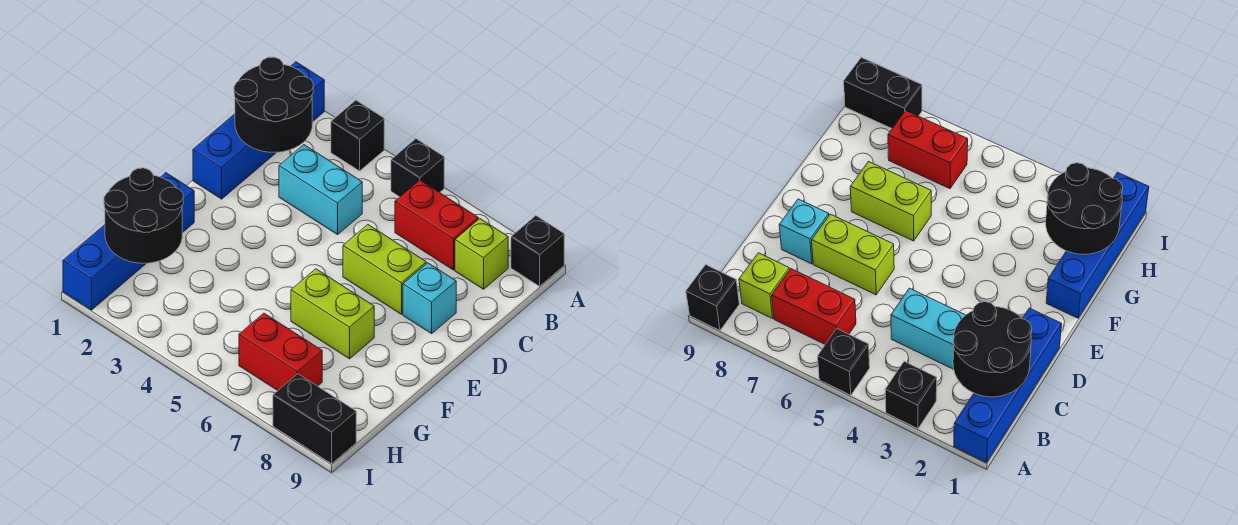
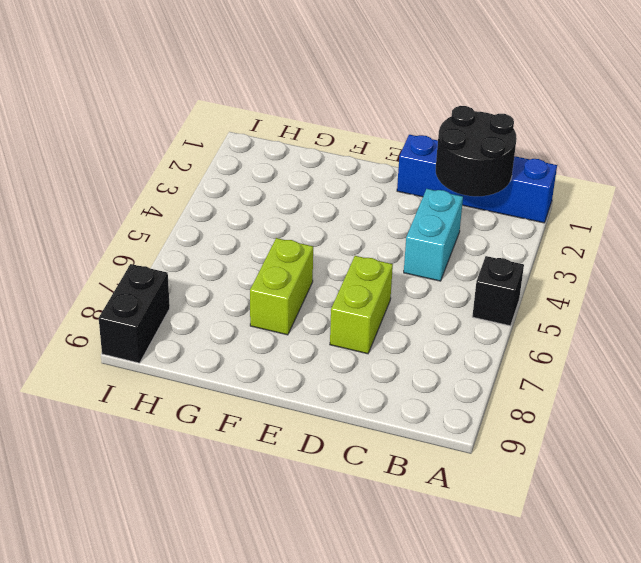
none -> black brick A3 level 1
none -> black brick A9 level 1
none -> red brick B6:B7 level 1

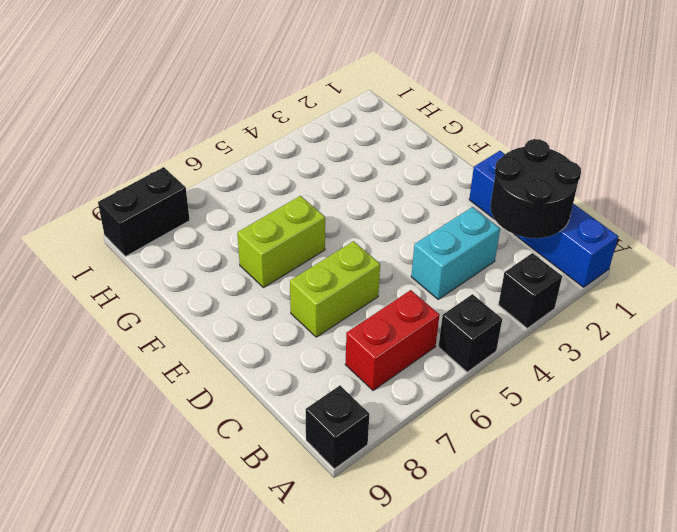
none -> lime brick B8 level 1
none -> cyan brick D8 level 1
none -> blue brick F1:I1 level 1

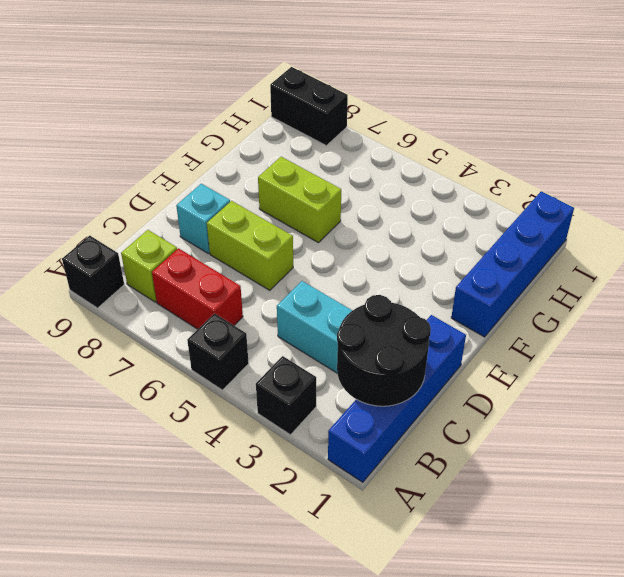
none -> red brick H6:H7 level 1
none -> black round brick G1:H2 level 2

